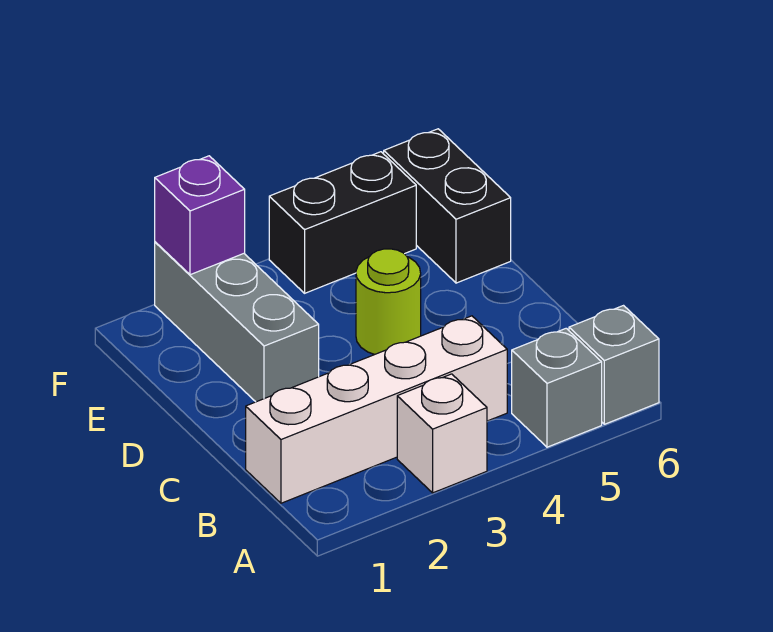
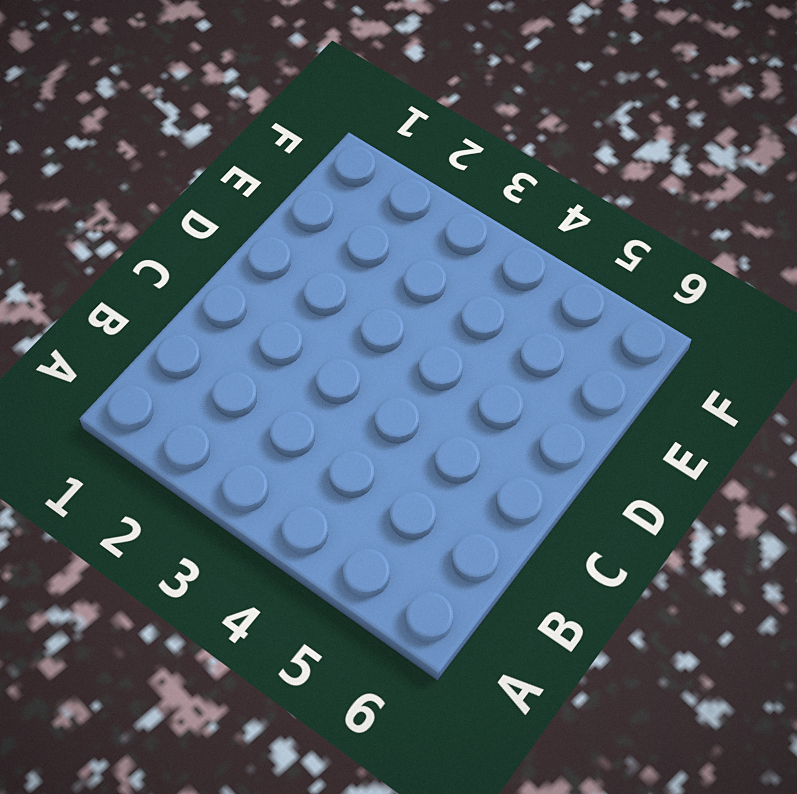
none -> white brick A3 level 1
none -> grey brick A5 level 1

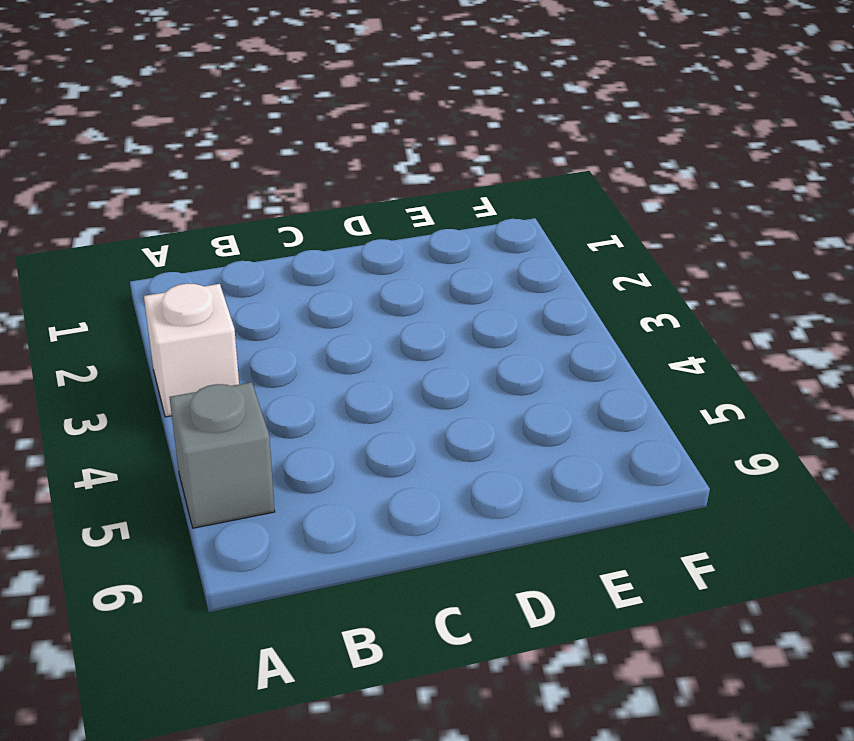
none -> grey brick A6 level 1
none -> white brick B1:B4 level 1

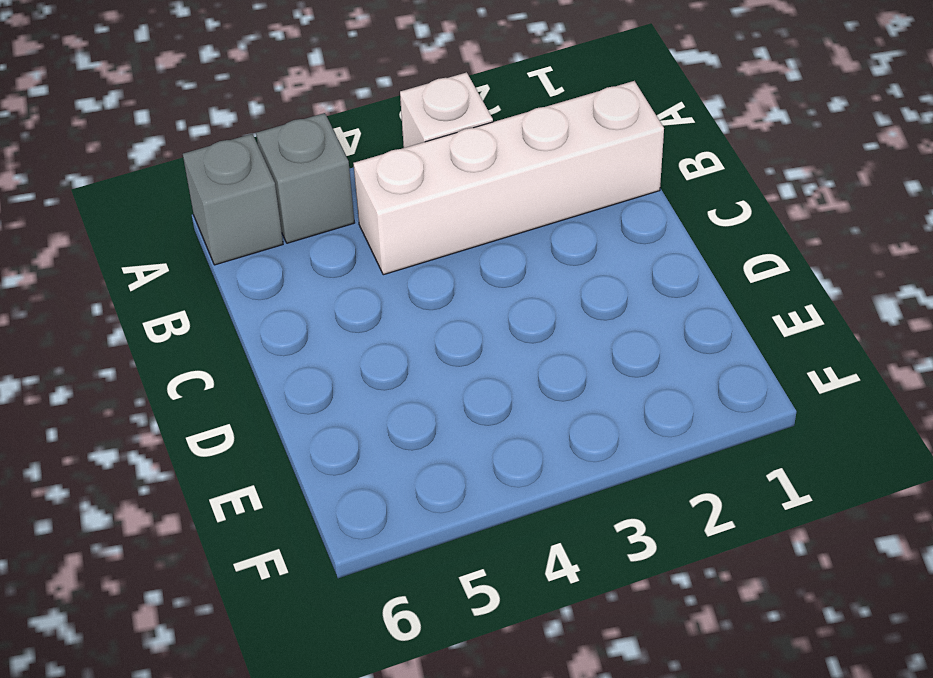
none -> grey brick D2:F2 level 1
none -> lime round brick D4 level 1

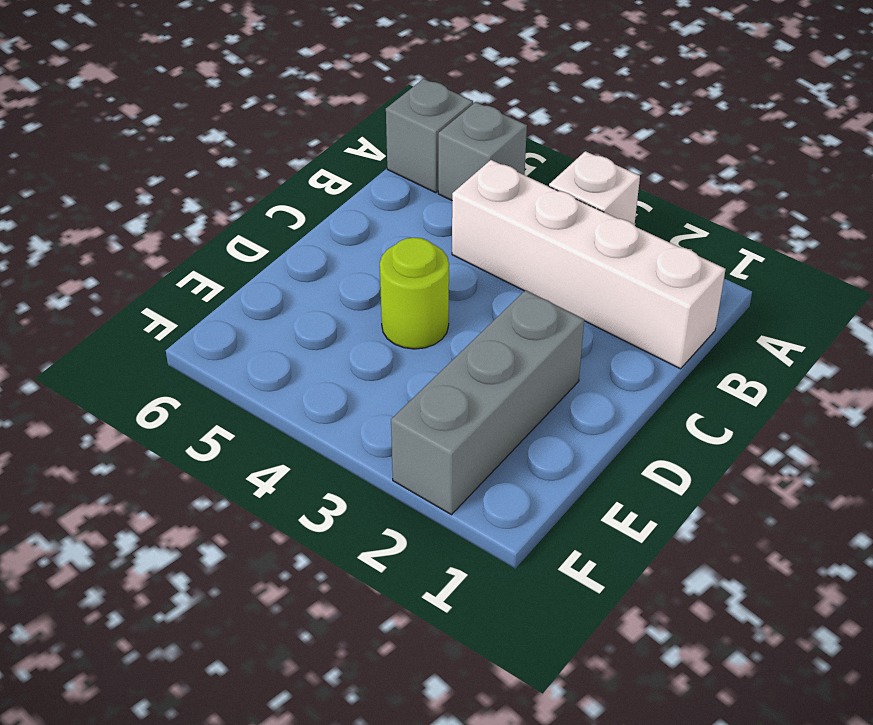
none -> black brick E6:F6 level 1
none -> black brick F4:F5 level 1

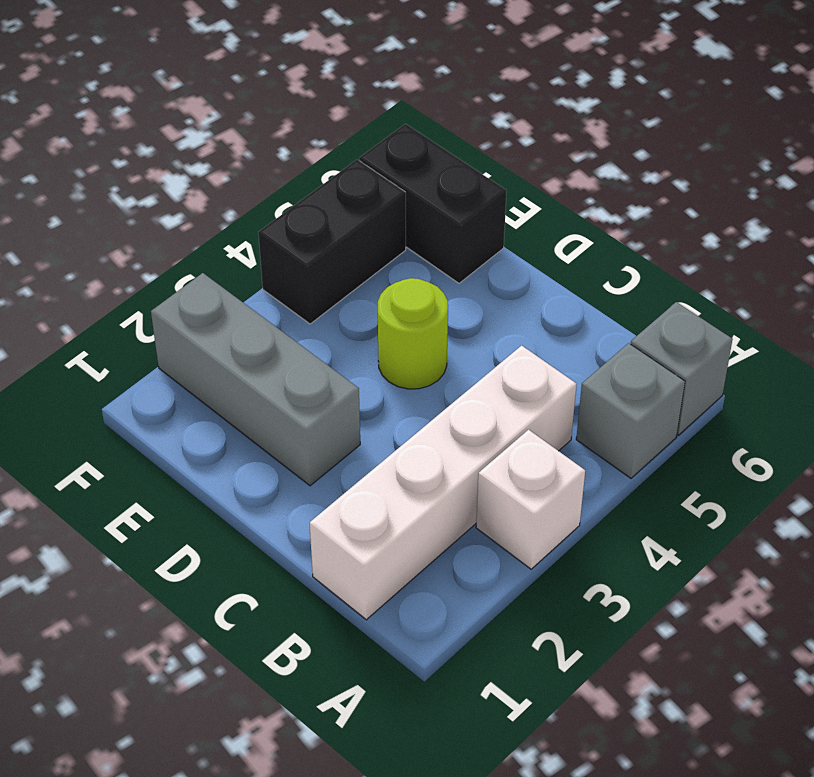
none -> purple brick F2 level 2

